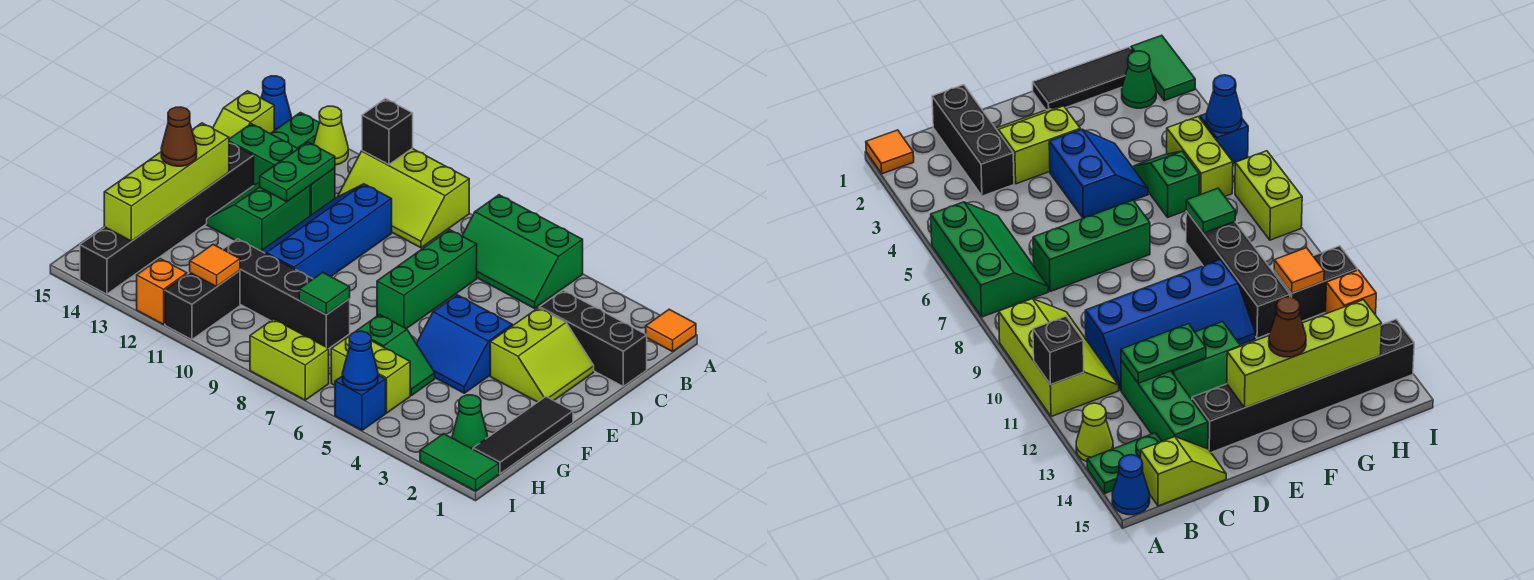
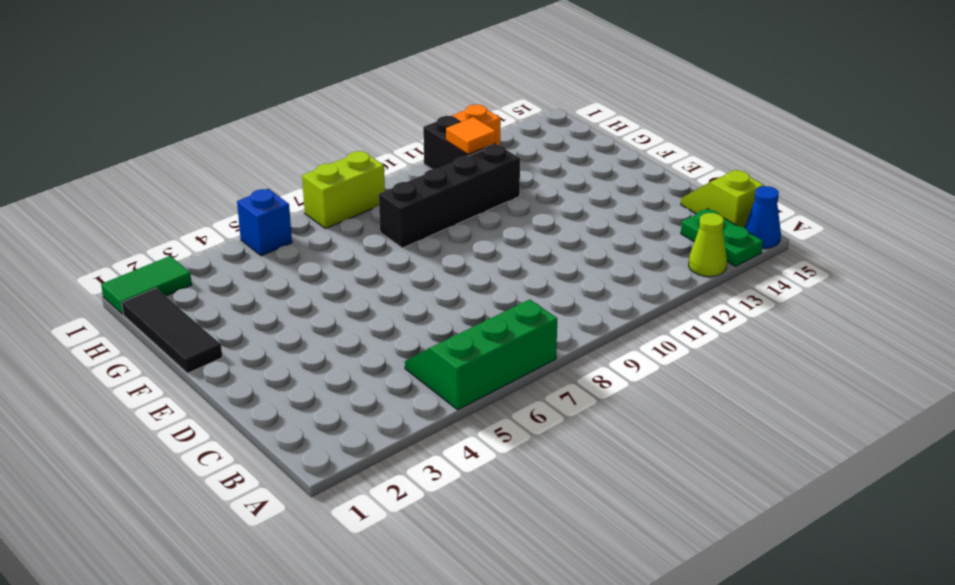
none -> orange tile A1 level 1
none -> lime slope A9:B11 level 1 top A
none -> black brick C1:C3 level 1
none -> green brick C7:E7 level 1

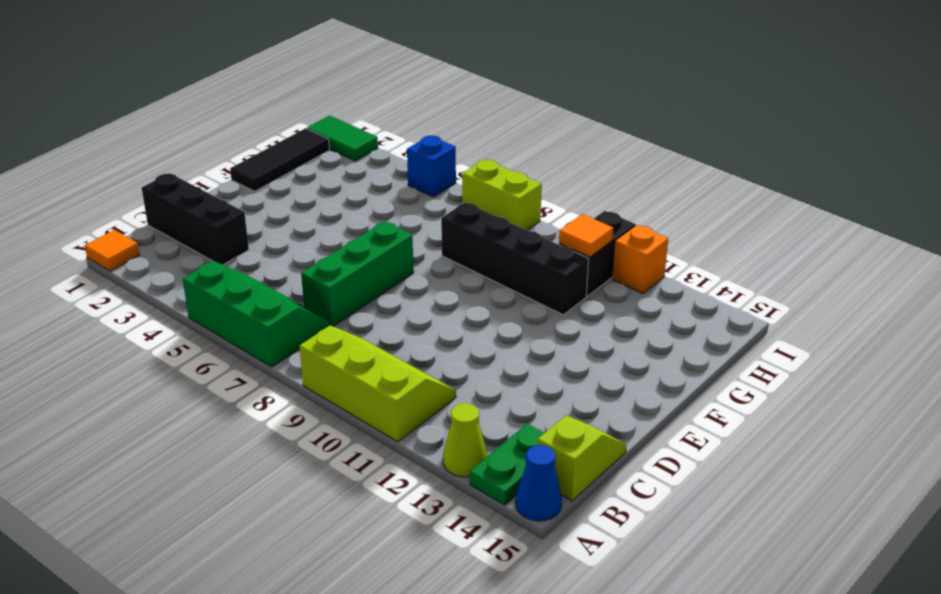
none -> blue slope C10:F11 level 1 top 10
none -> green brick C12:C14 level 1
none -> lime slope D2:E3 level 1 top 3
none -> green slope D12:E13 level 1 top 12

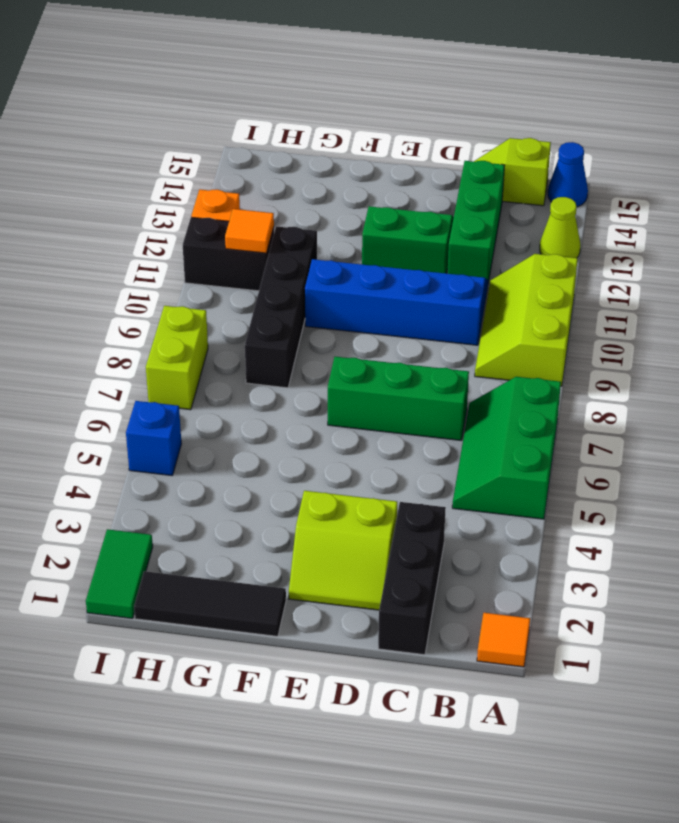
none -> green plate A14:B14 level 1
none -> black brick D14:I14 level 1
none -> blue slope E4:F5 level 1 top E
none -> green slope G5:G6 level 1 top 6

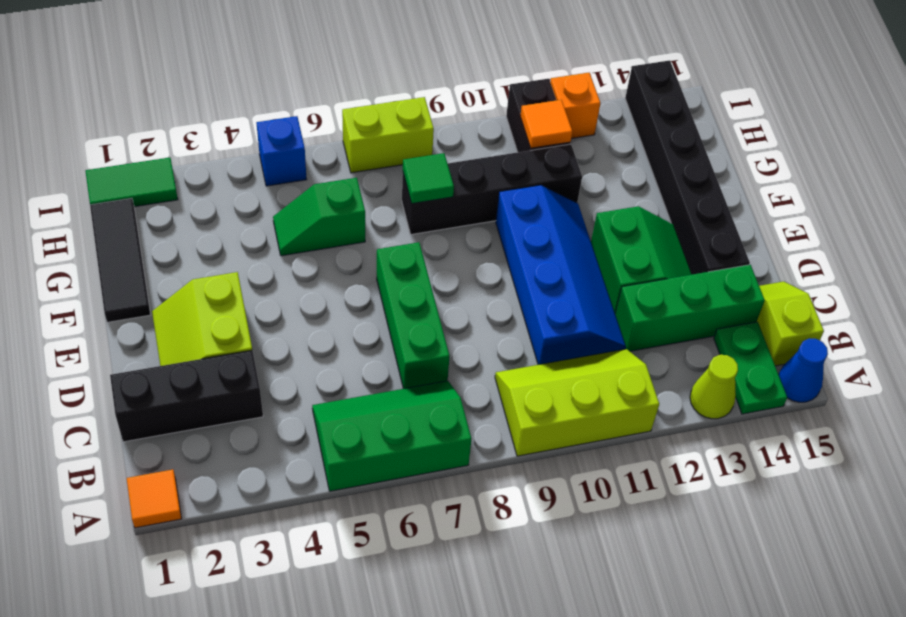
none -> blue slope E4:F5 level 1 top E
none -> green cone H2 level 1
none -> lime brick H5:H6 level 1
none -> black brick A11 level 2

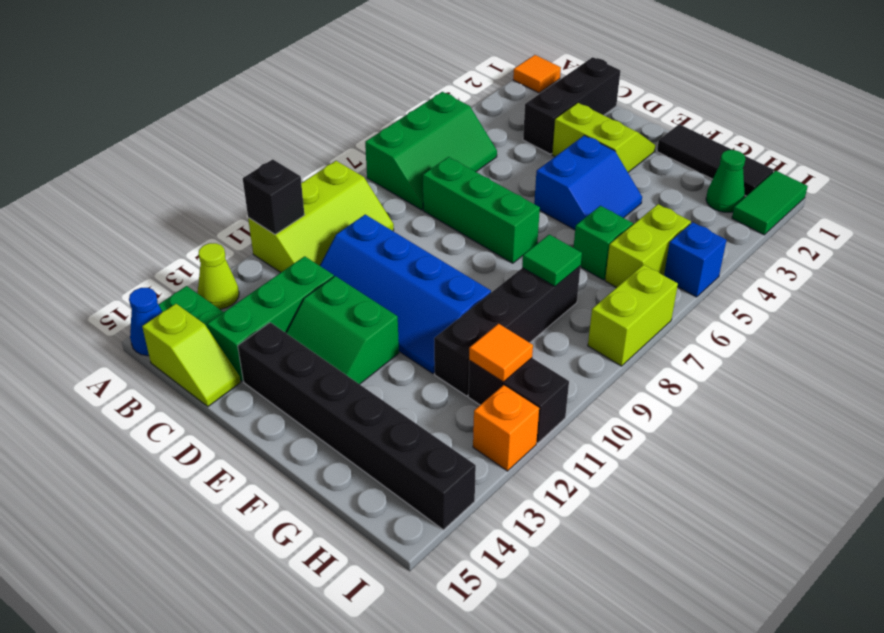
none -> green plate C12:D12 level 2
none -> lime brick E14:H14 level 2
none -> blue cone I5 level 2
none -> brown cone F14 level 3

